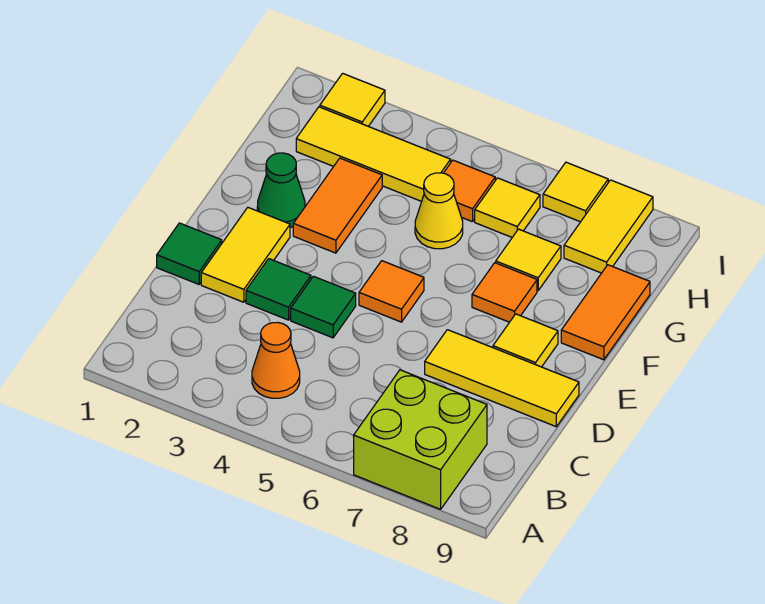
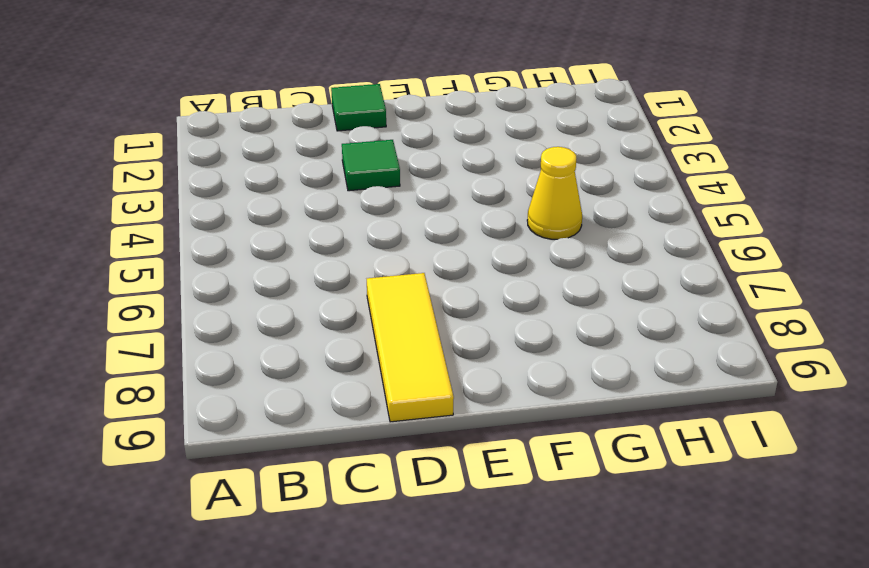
none -> lime brick A7:B8 level 1
none -> orange cone B4 level 1
none -> yellow tile D2:E2 level 1

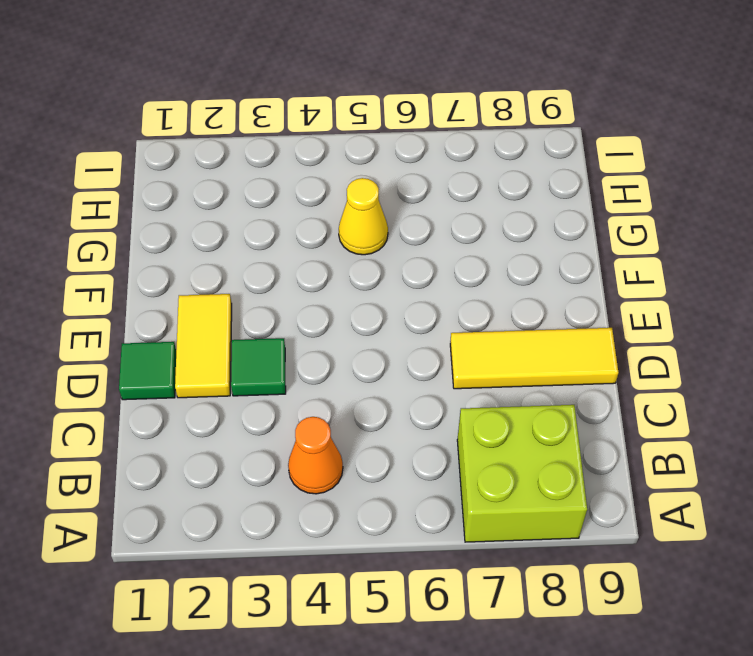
none -> green tile D4 level 1
none -> orange tile E5 level 1
none -> yellow tile E8 level 1

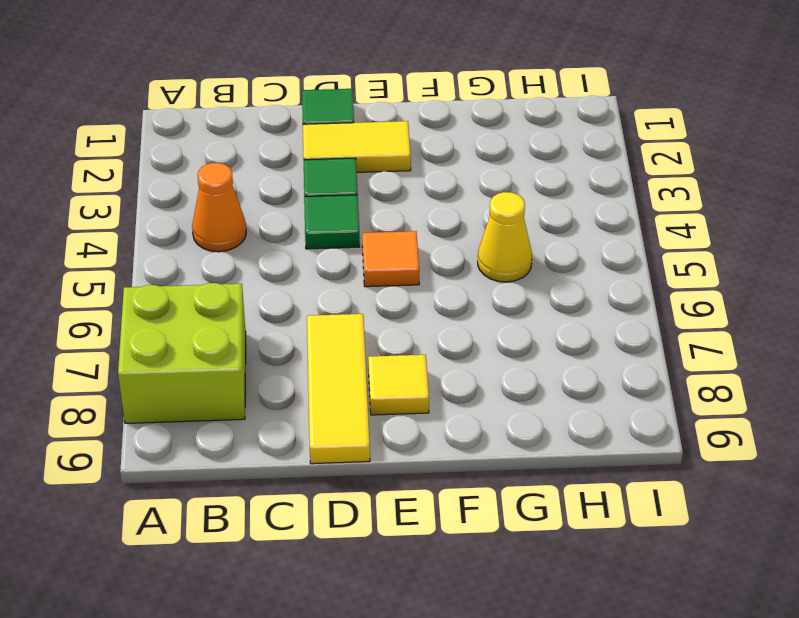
none -> green cone F2 level 1
none -> orange tile F3:G3 level 1
none -> orange tile F7 level 1

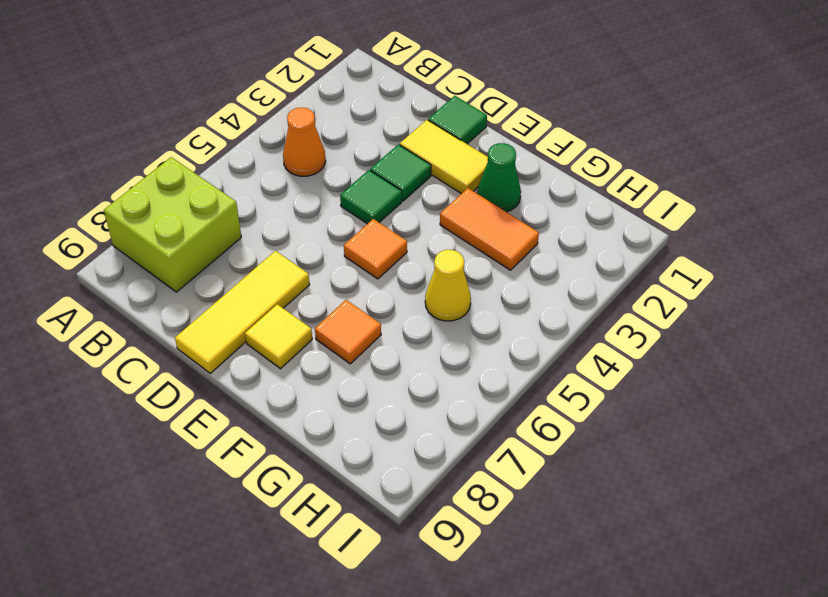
none -> orange tile F9:G9 level 1
none -> yellow tile G7 level 1
none -> yellow tile H2:H4 level 1

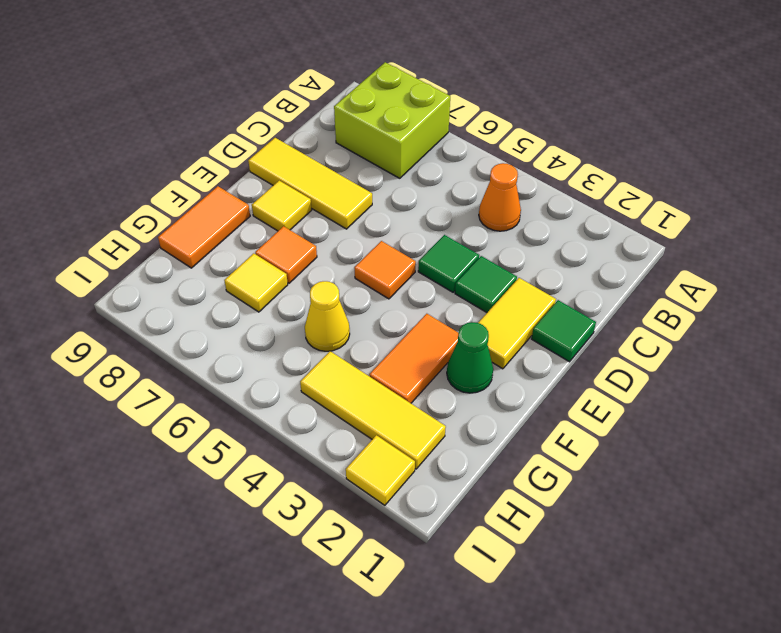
none -> orange tile H5 level 1
none -> yellow tile H6 level 1
none -> yellow tile H8:I8 level 1

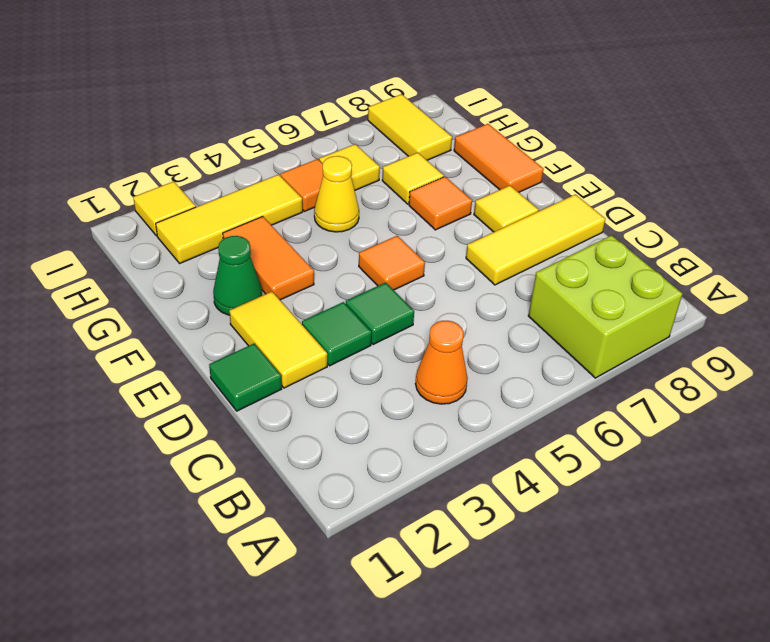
none -> yellow tile I7 level 1

